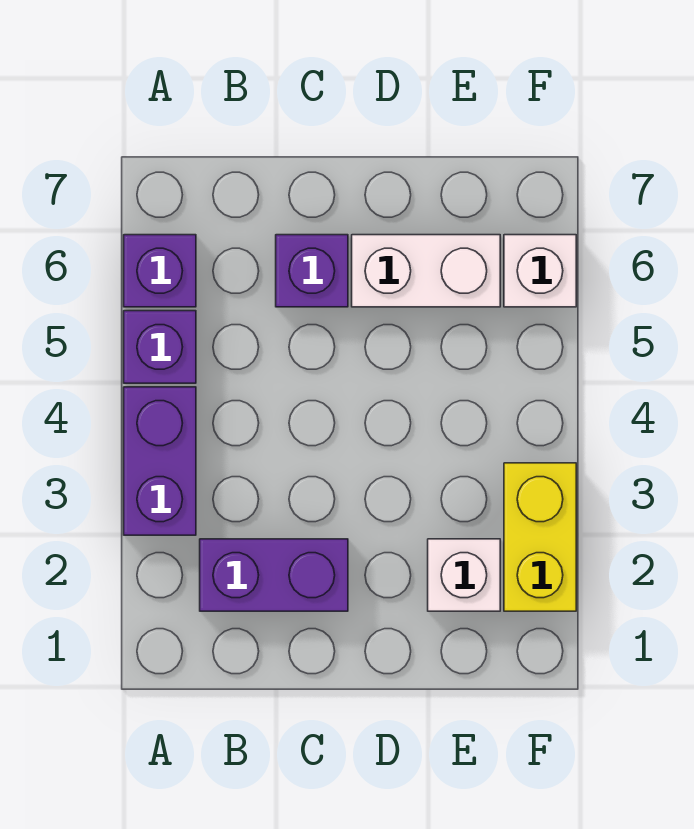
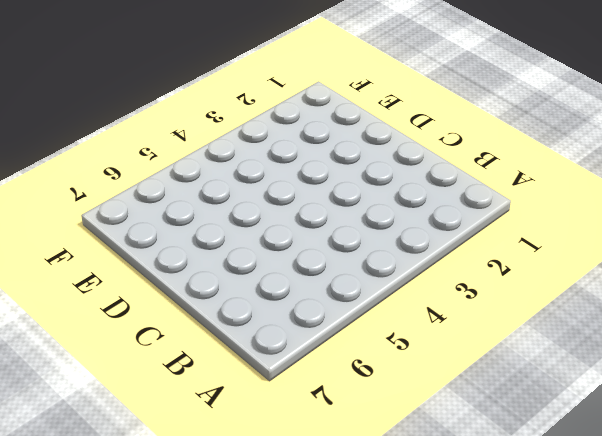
none -> purple brick A3:A4 level 1
none -> purple brick A5 level 1

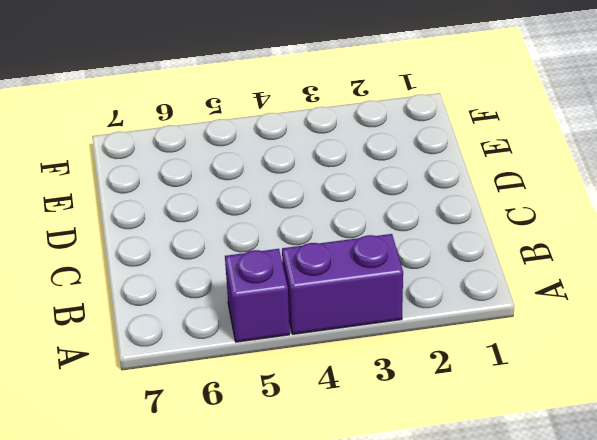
none -> purple brick A6 level 1
none -> purple brick B2:C2 level 1

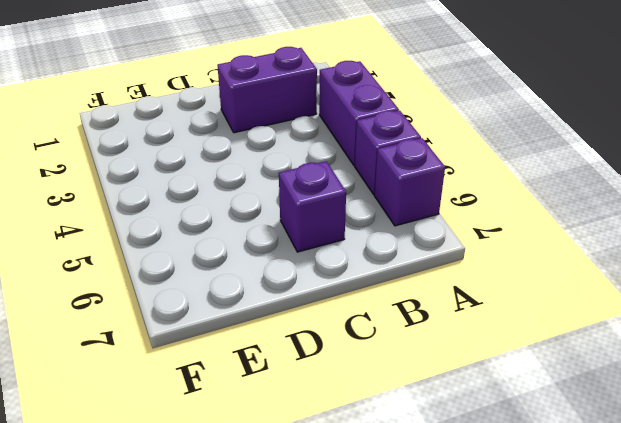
none -> white brick D6:E6 level 1
none -> white brick E2 level 1

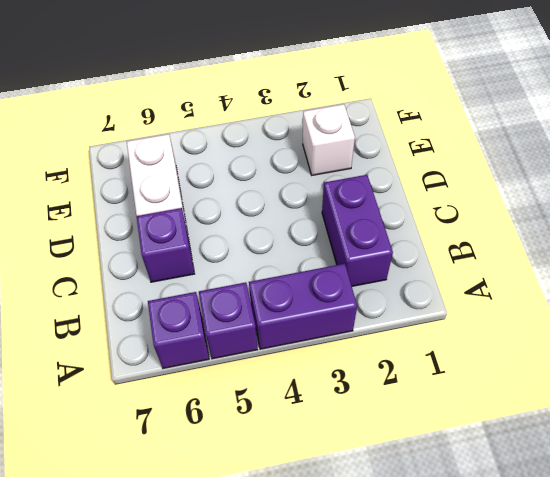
none -> yellow brick F2:F3 level 1
none -> white brick F6 level 1

